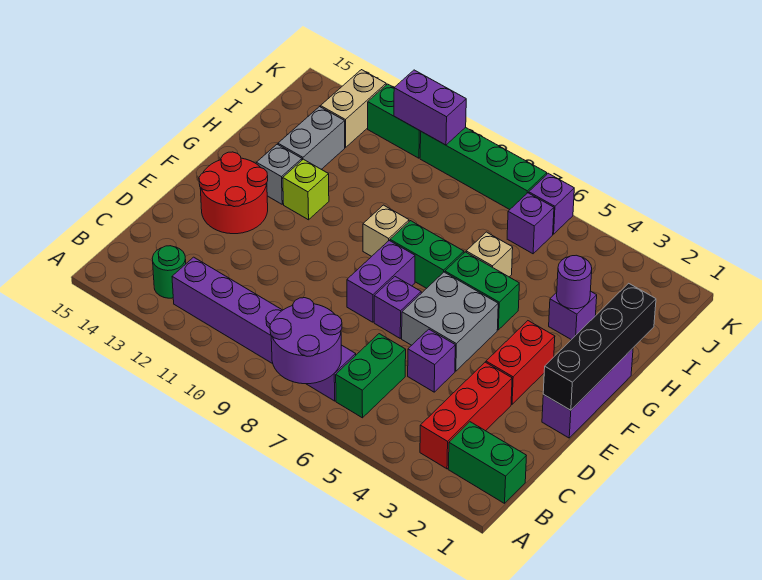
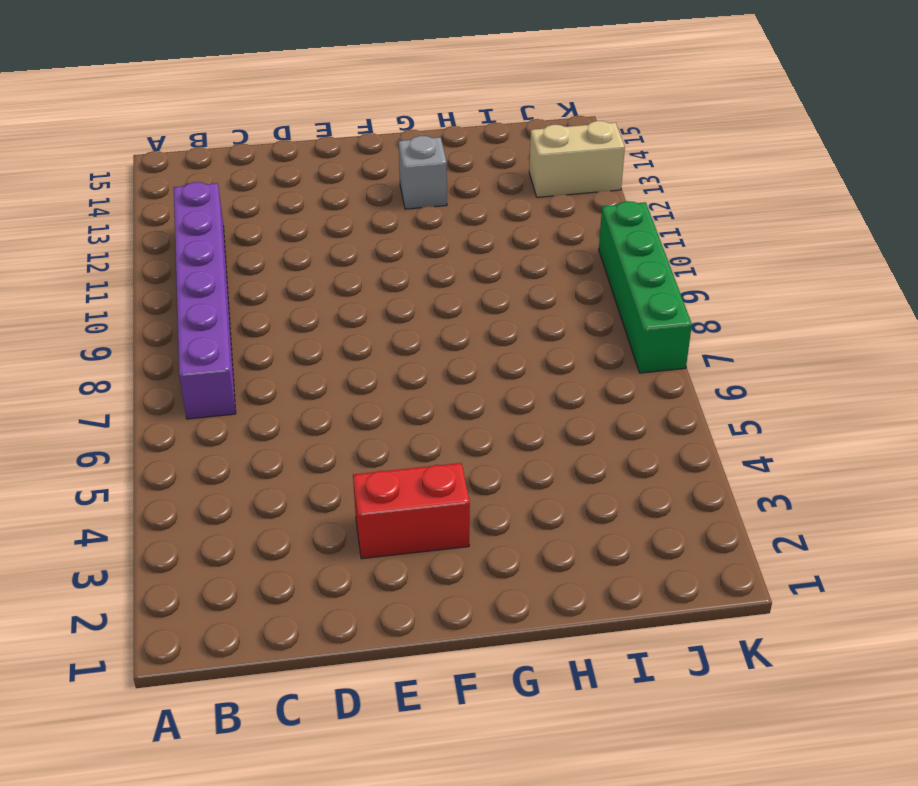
none -> green brick B1:B2 level 1
none -> red brick B3:D3 level 1
none -> green brick B6:C6 level 1

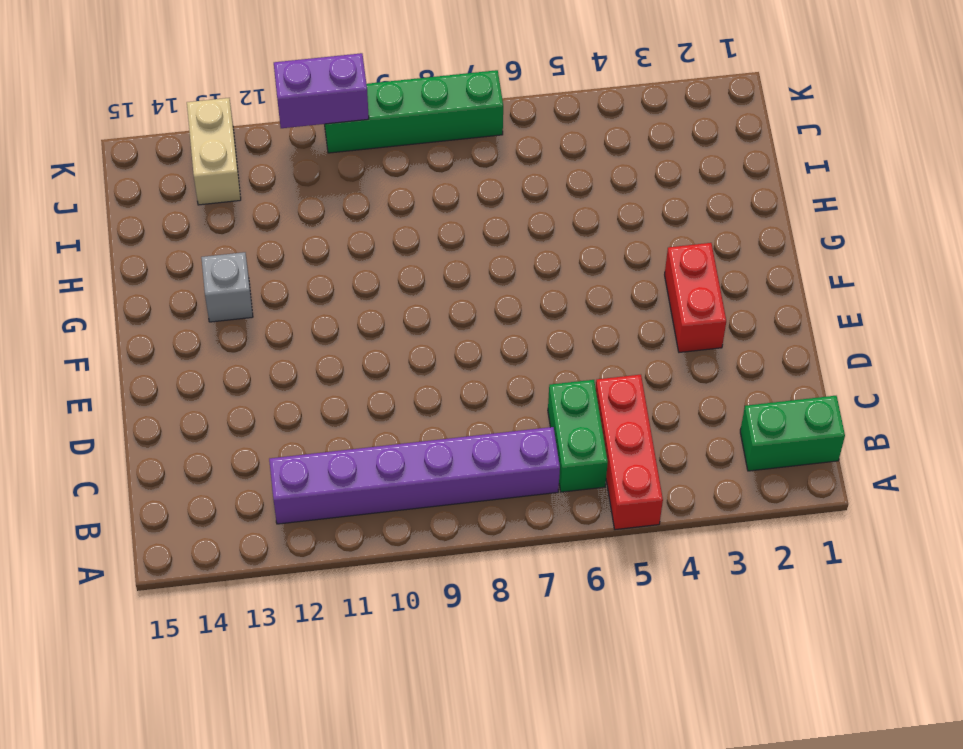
red brick A5:C5 level 1 -> red brick B3:D3 level 1
none -> green round brick B13 level 1
none -> purple brick D5 level 1
none -> purple brick E1:G1 level 1

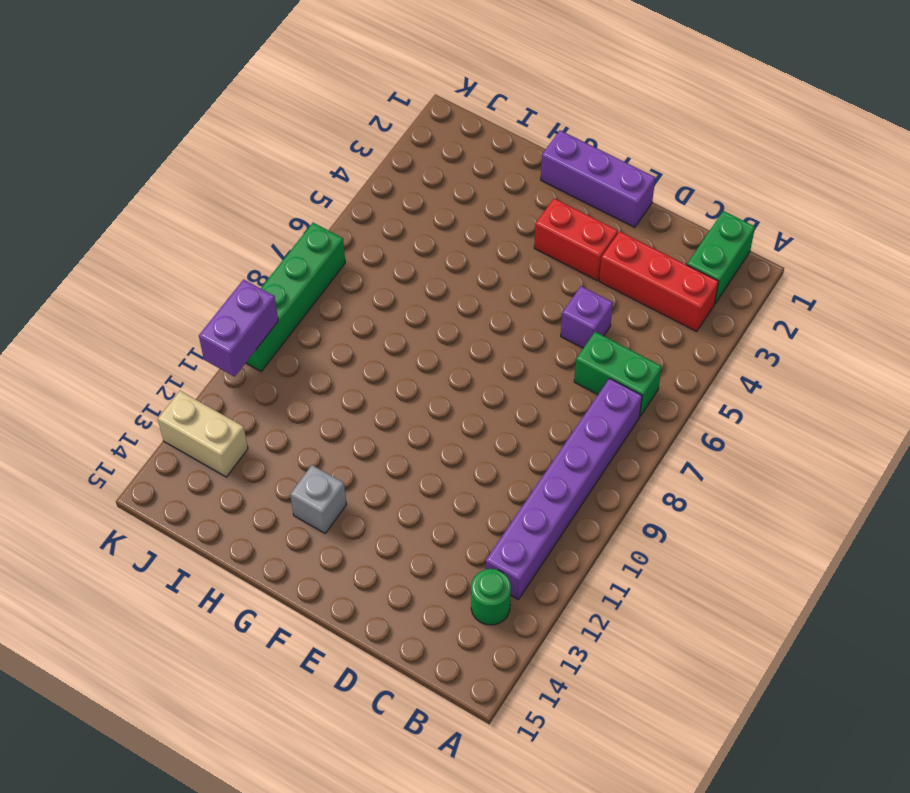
none -> grey brick E5:F6 level 1
none -> purple brick E7 level 1
none -> purple brick E8:F8 level 1

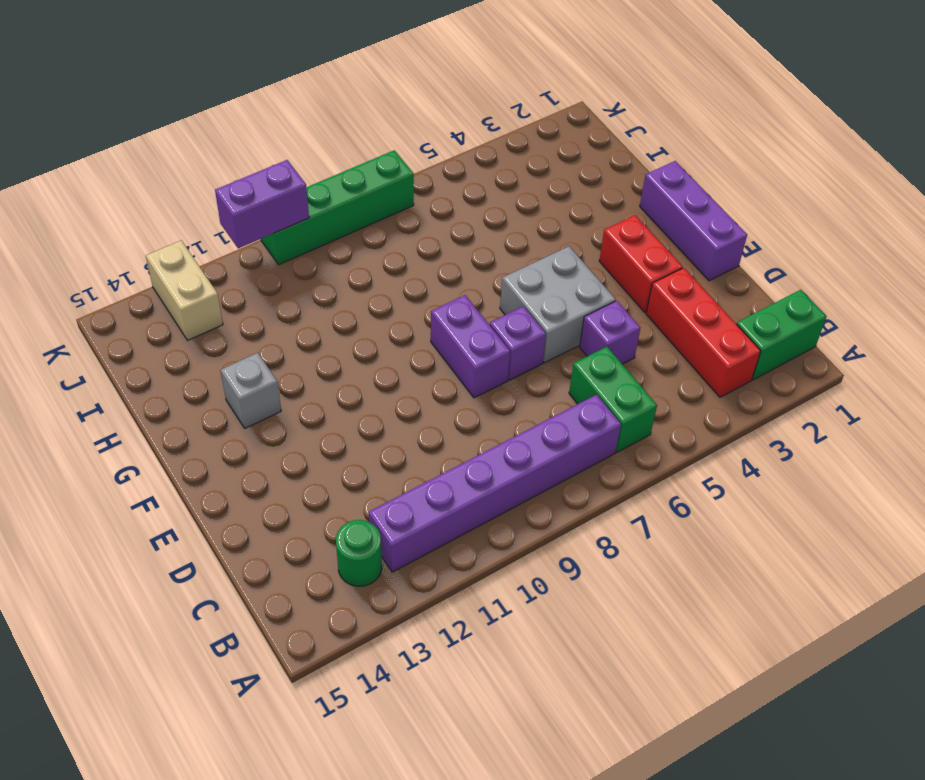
none -> red round brick E13:F14 level 1
none -> green brick G5:G6 level 1
none -> green brick G7:G8 level 1

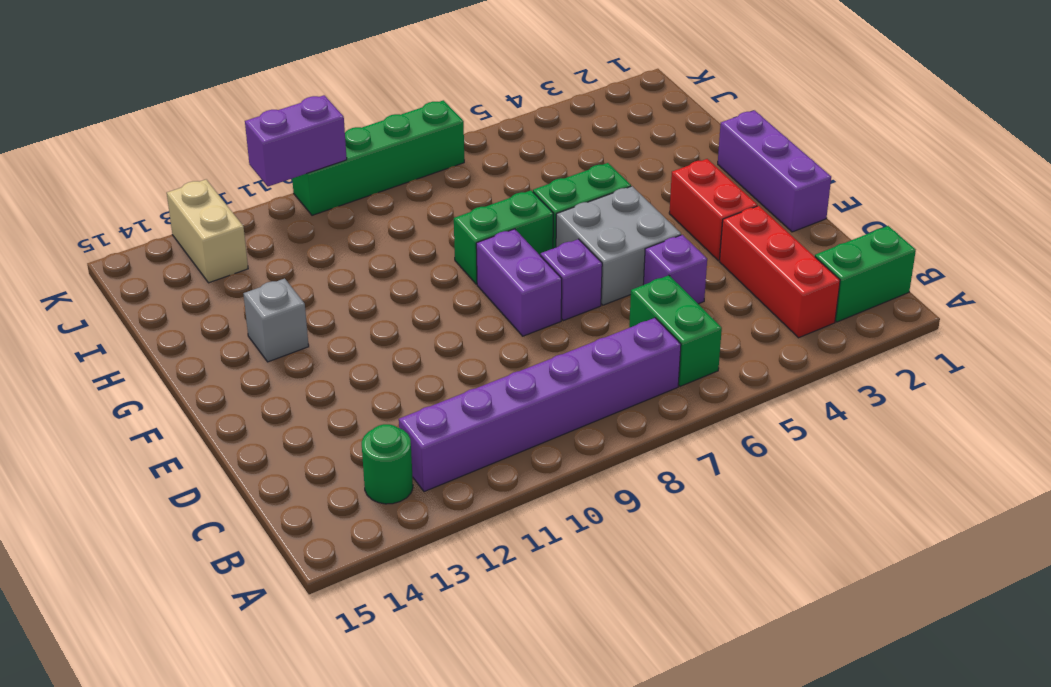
none -> red round brick E13:F14 level 1
none -> tan brick G9 level 1
none -> lime brick G12 level 1

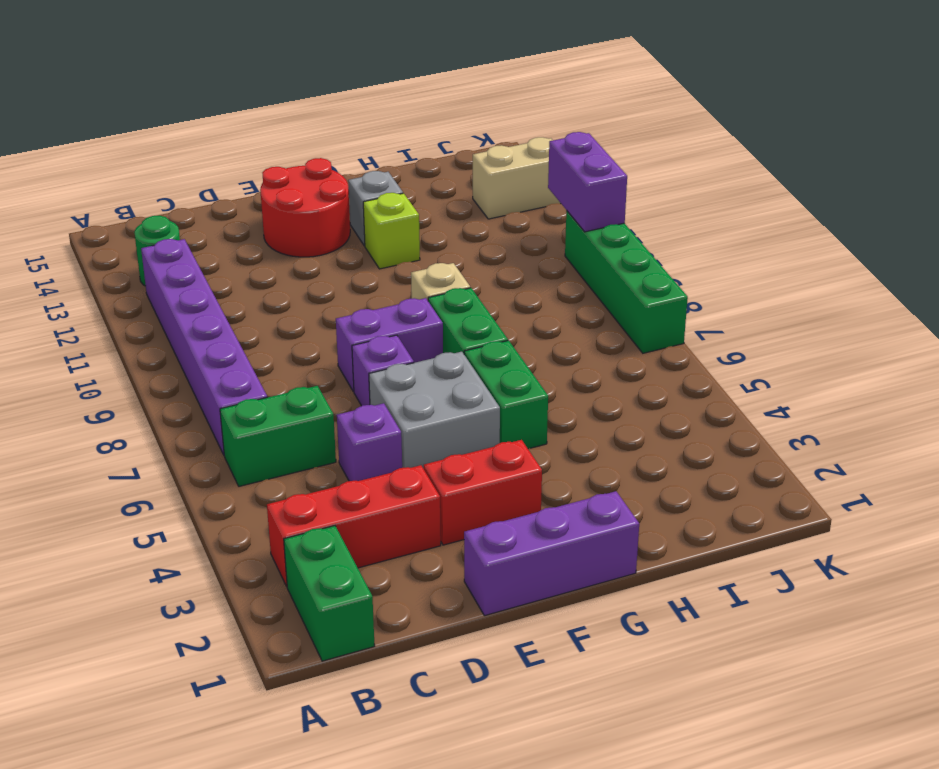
none -> purple brick H3 level 1
none -> tan brick H6 level 1
none -> grey brick H13:I13 level 1

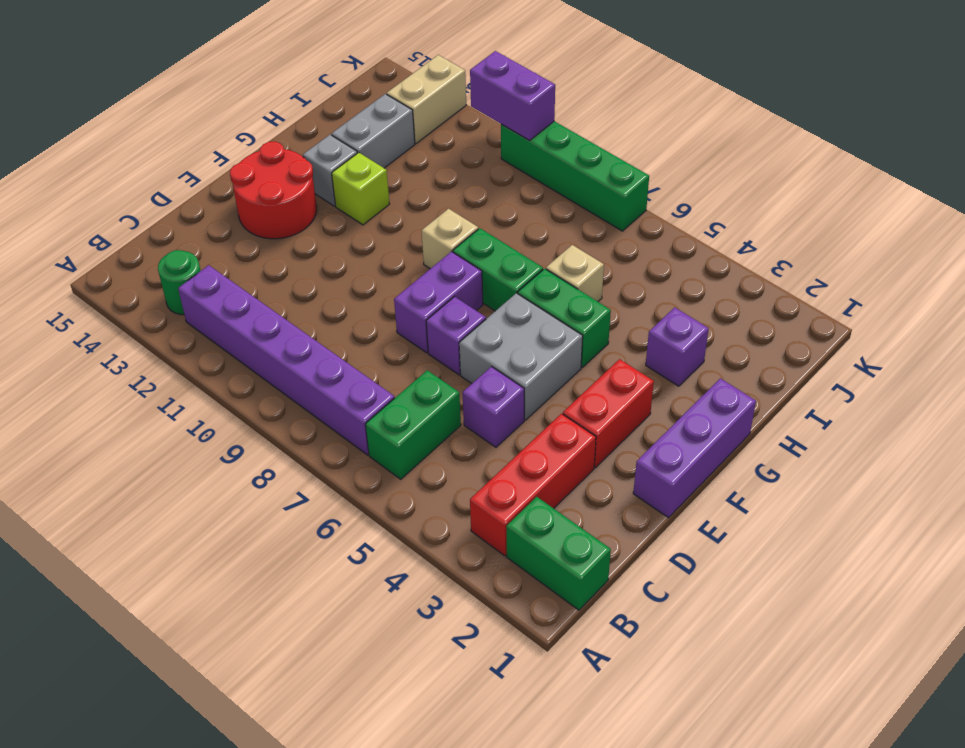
none -> purple brick J6 level 1
none -> purple brick K6 level 1
none -> green brick K11:K12 level 1

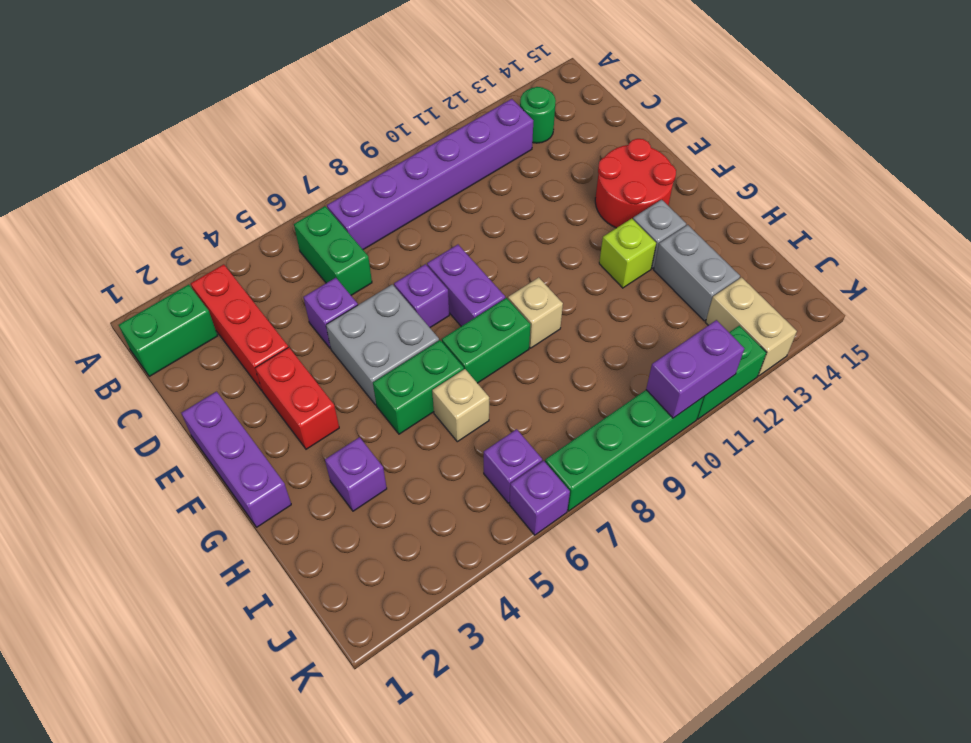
none -> purple round brick A7:B8 level 2
none -> black brick E1:H1 level 2
none -> purple round brick H3 level 2

